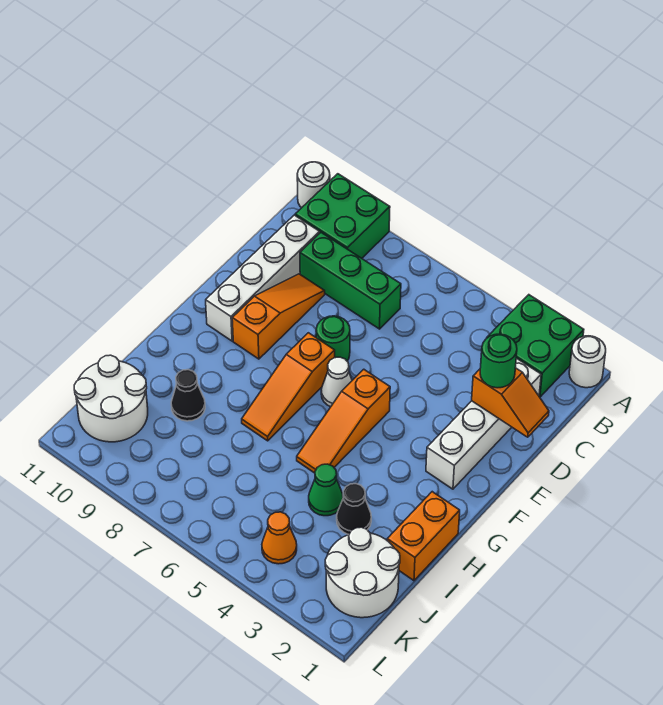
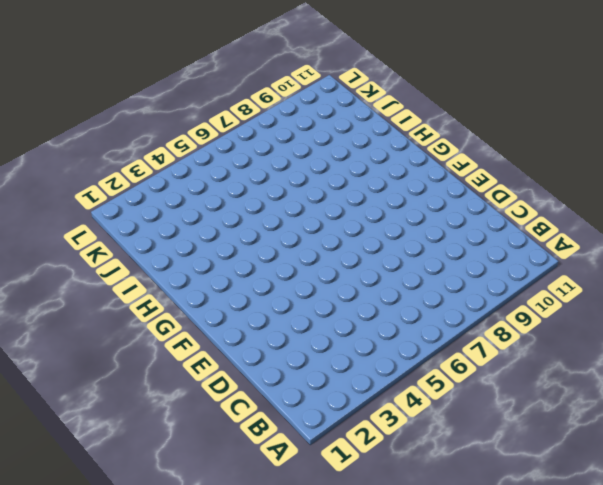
none -> white round brick A1 level 1
none -> green brick A2:B3 level 1
none -> green brick A9:B10 level 1

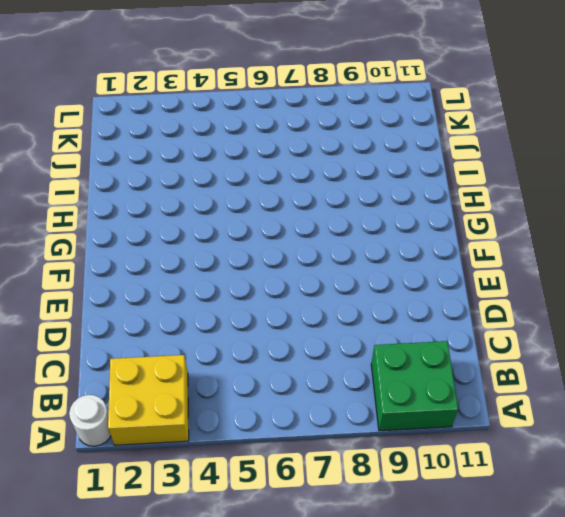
yellow brick A2:B3 level 1 -> green brick A2:B3 level 1
none -> white round brick A11 level 1
none -> white brick C2:F2 level 1
none -> green brick C7:C9 level 1

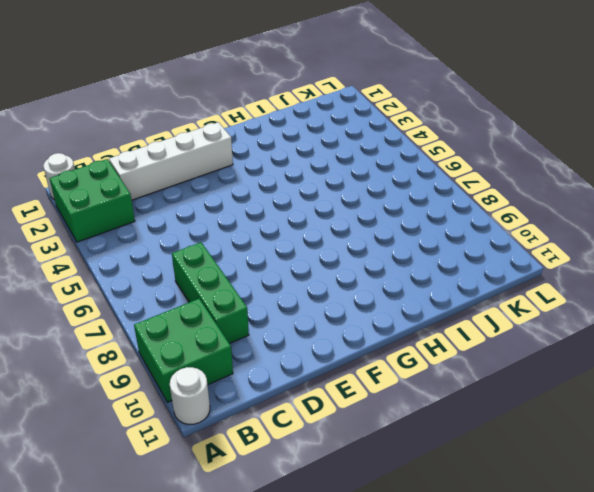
none -> white brick C10:F10 level 1
none -> orange slope D9:F9 level 1 top F
none -> green round brick E7 level 1

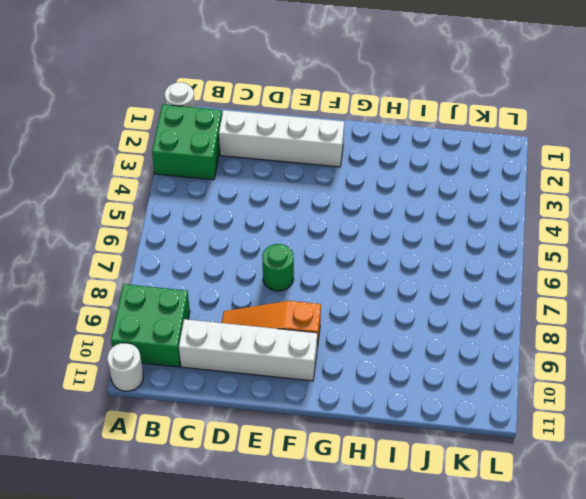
none -> green brick C7:C9 level 1
none -> orange slope F5:H5 level 1 top F
none -> white cone F6 level 1

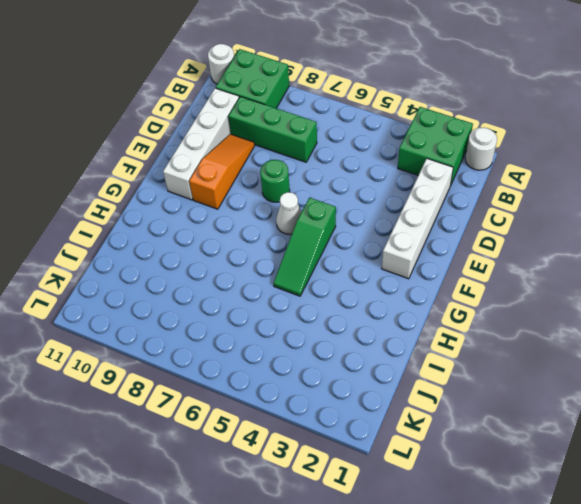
green slope F5:H5 level 1 top F -> orange slope F5:H5 level 1 top F
none -> orange slope F7:H7 level 1 top F
none -> orange brick H1:I1 level 1
none -> black cone I3 level 1

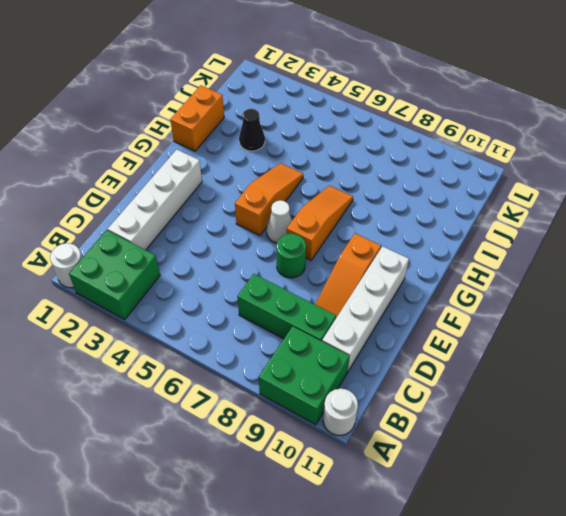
none -> green cone I4 level 1
none -> black cone I9 level 1
none -> white round brick J1:K2 level 1

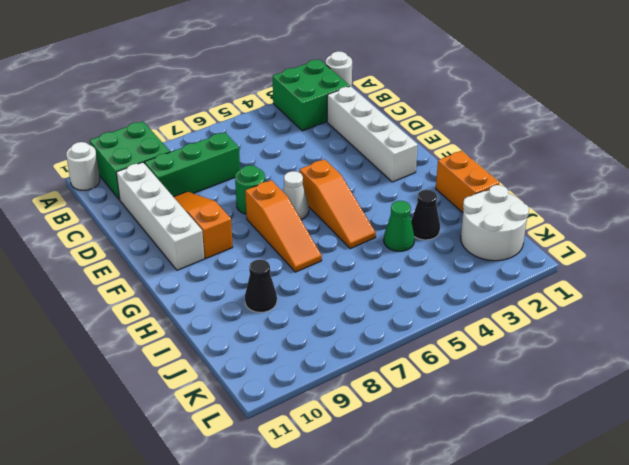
none -> white round brick J10:K11 level 1
none -> orange cone K4 level 1
none -> orange slope D1:D2 level 2 top 2

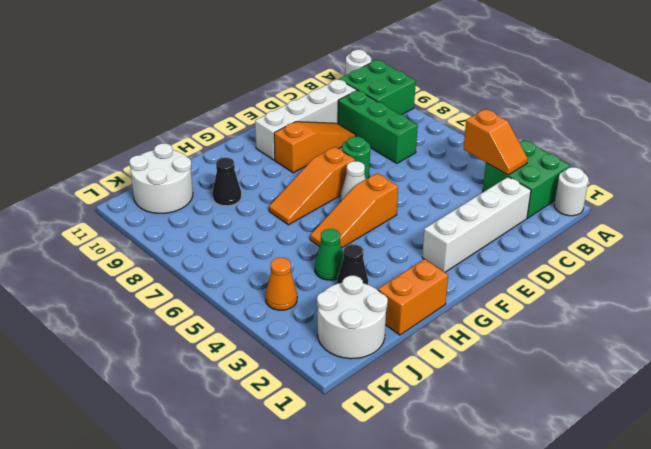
orange slope B3:B4 level 2 top 4 -> orange slope D1:D2 level 2 top 2
none -> green round brick D2 level 3

